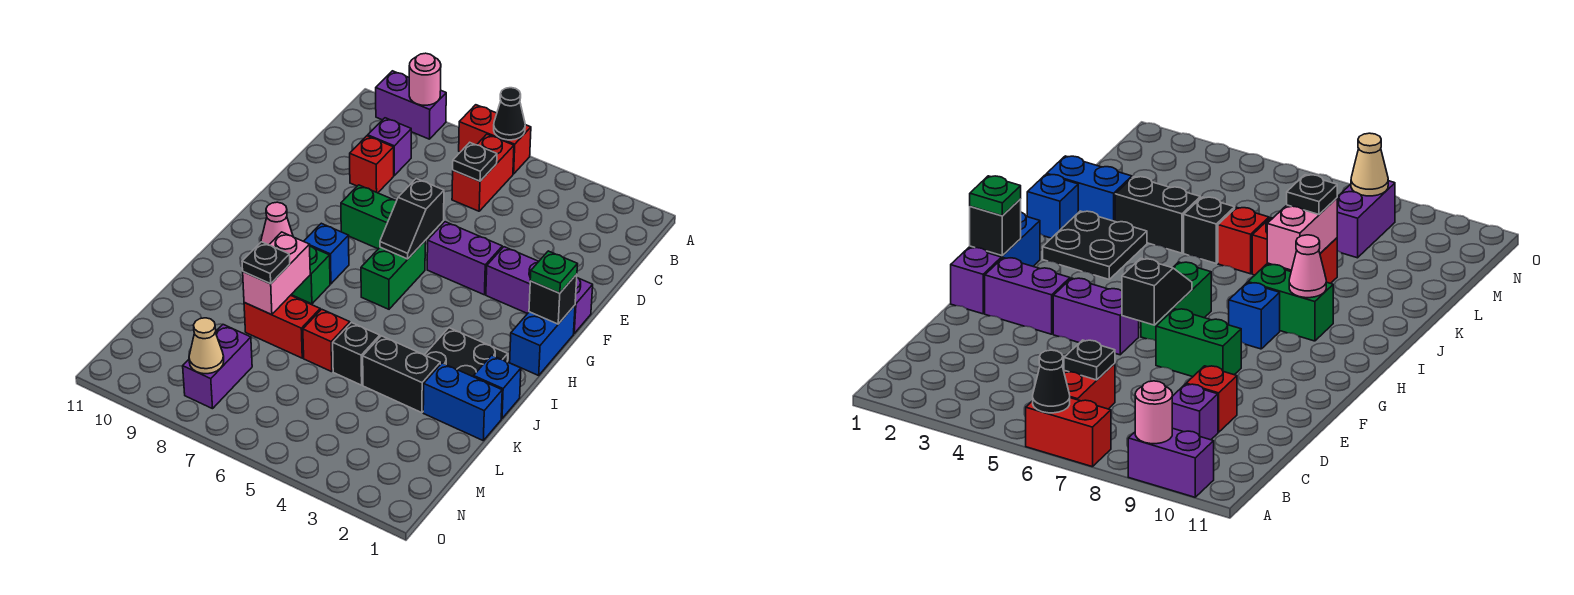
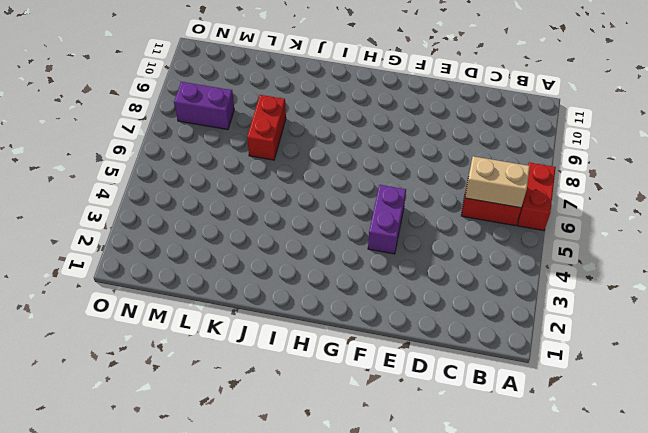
tan brick B6:C6 level 2 -> black plate C6 level 2
none -> purple brick A9:A10 level 1
none -> purple brick C9 level 1
none -> red brick D9 level 1
none -> purple brick F1 level 1

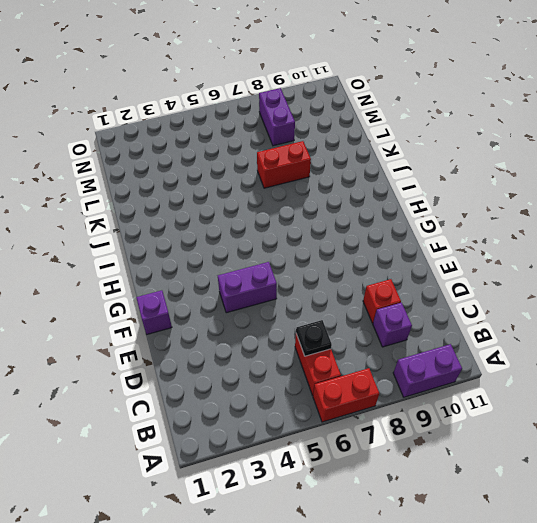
none -> purple brick F2:F3 level 1
none -> green brick F7:F8 level 1
none -> blue brick G1:H1 level 1
none -> green brick G6:H6 level 1

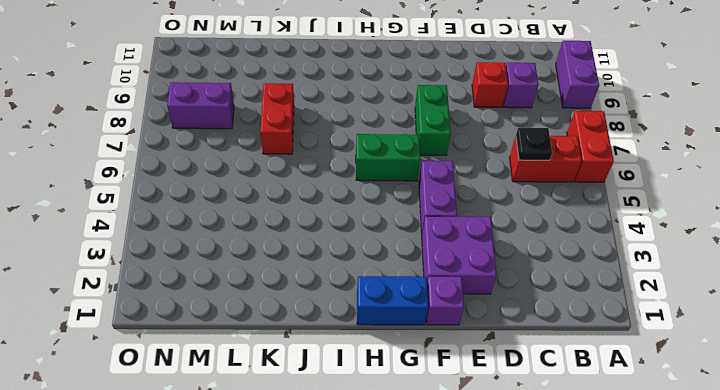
purple brick E2:F3 level 1 -> purple brick F2:F3 level 1
none -> blue brick H8 level 1
none -> black plate I2:J3 level 1
none -> green brick I8:I9 level 1
none -> blue brick J1 level 1

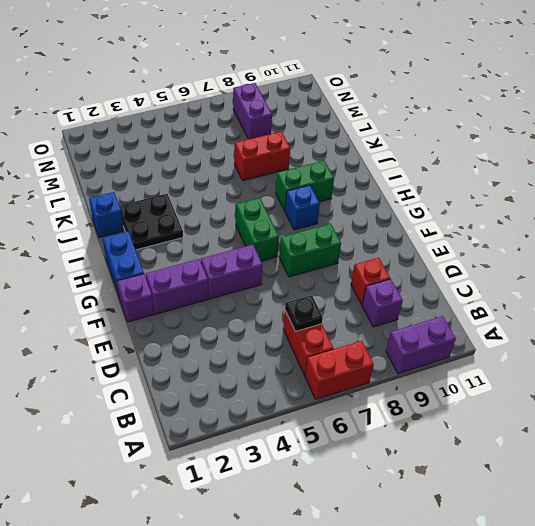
none -> blue brick K1:K2 level 1
none -> black brick K3:K4 level 1
none -> black brick K5 level 1
none -> red brick K6 level 1

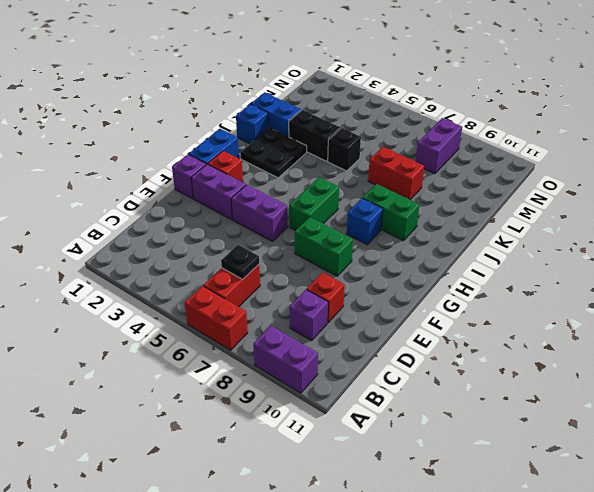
red brick G2 level 1 -> red brick K6 level 1
none -> black cone A6 level 2
none -> pink round brick A9 level 2
none -> black slope F6:G6 level 2 top F
none -> black brick G1 level 2

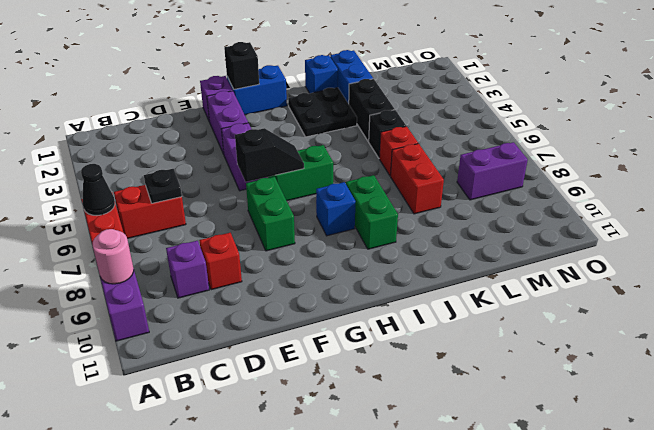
none -> pink cone I9 level 2
none -> pink brick J8:K8 level 2
none -> tan cone N8 level 2
none -> green plate G1 level 3

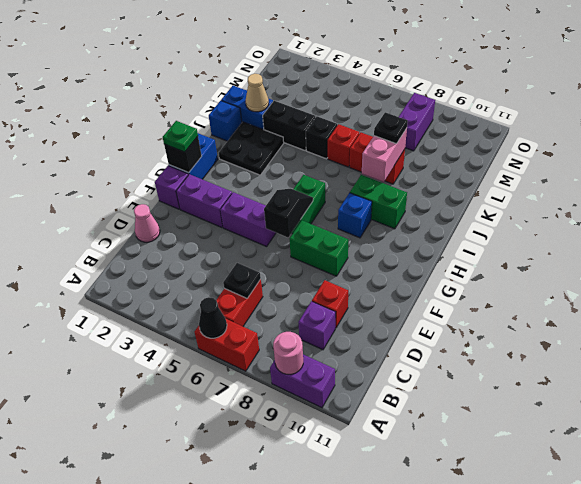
pink cone D1 level 1 -> pink cone I9 level 2
tan cone K2 level 2 -> tan cone N8 level 2

